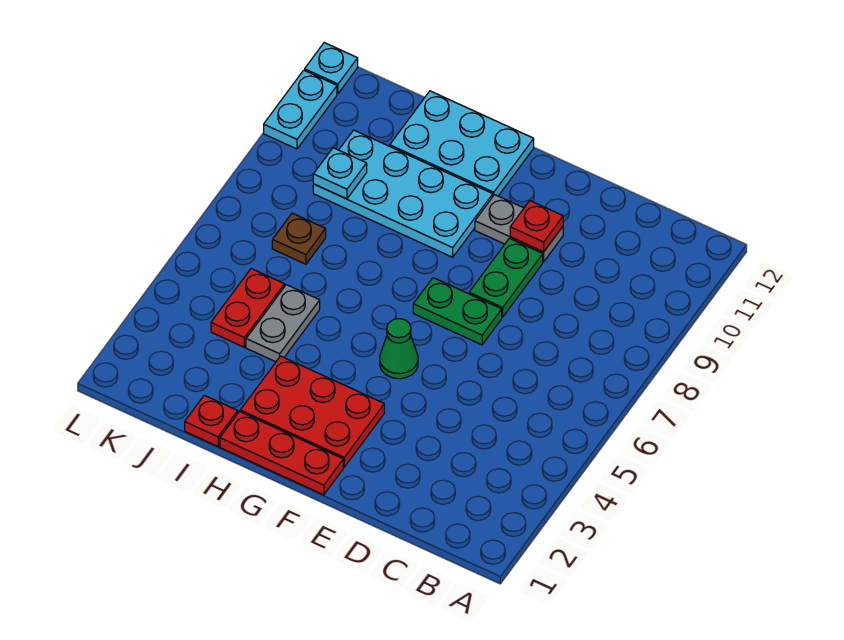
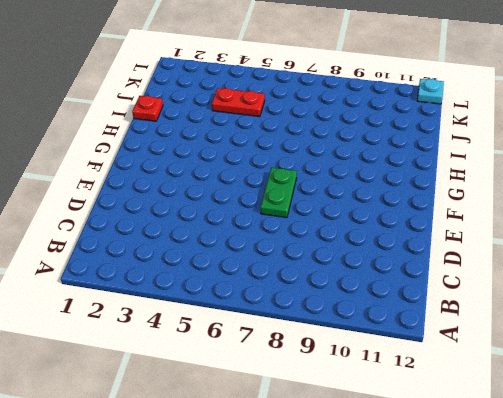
none -> green plate E8:E9 level 1
none -> grey plate E10:F10 level 1
none -> red plate F1:H1 level 1

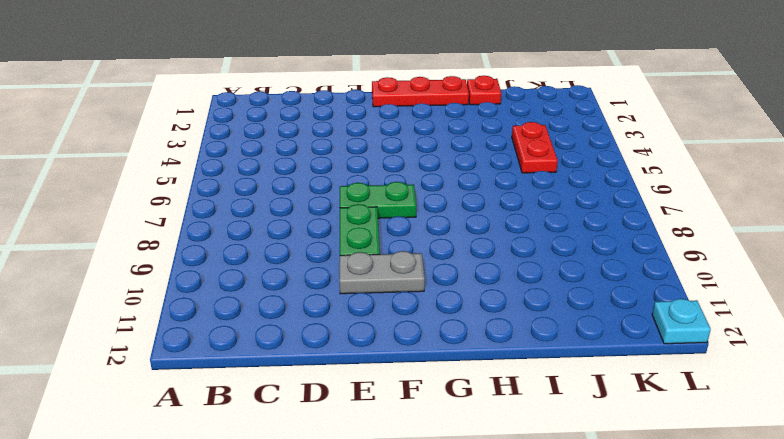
none -> red plate F2:H3 level 1
none -> green cone F5 level 1
none -> cyan plate G9:J10 level 1

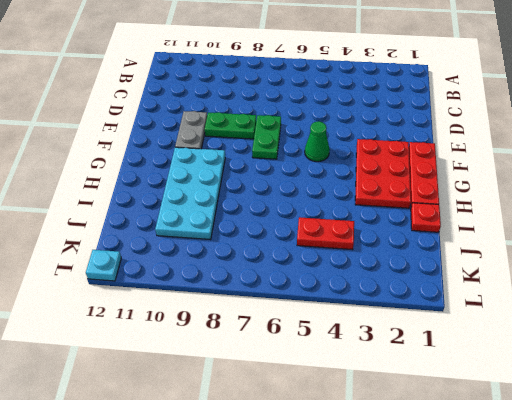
none -> cyan plate G11:I12 level 1
none -> grey plate I4:I5 level 1
none -> brown plate J7 level 1

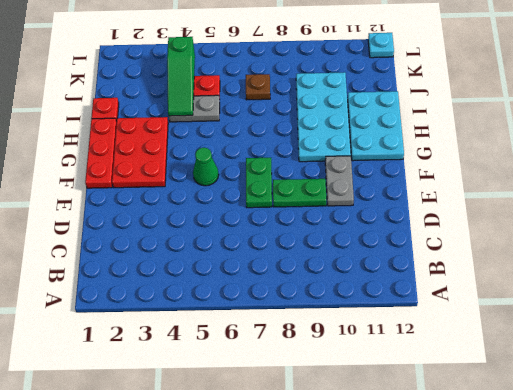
green slope I4:K4 level 2 top K -> none
none -> cyan plate L10:L11 level 1
none -> red plate E10 level 2
none -> cyan plate J9 level 2

